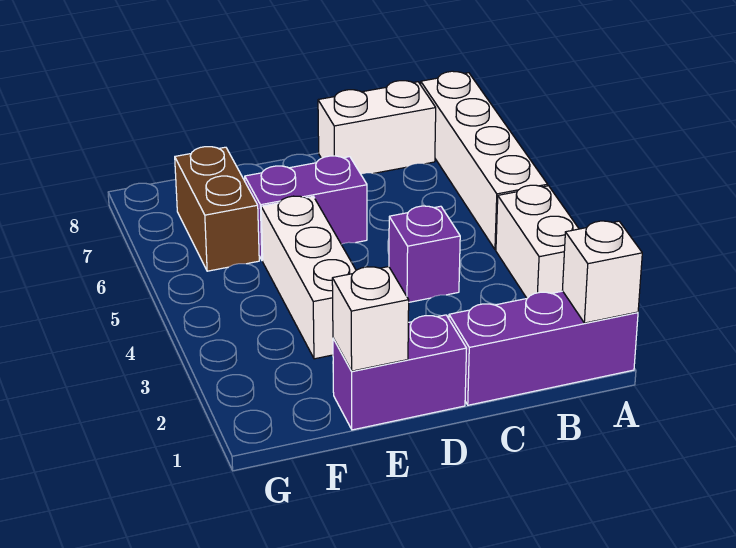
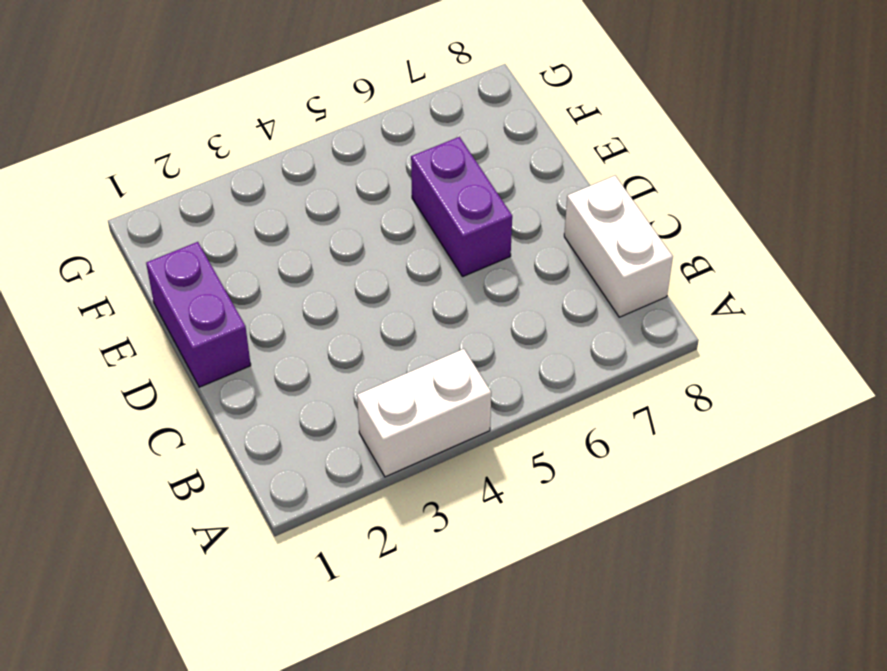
none -> purple brick A1:C1 level 1
none -> white brick A5:A8 level 1

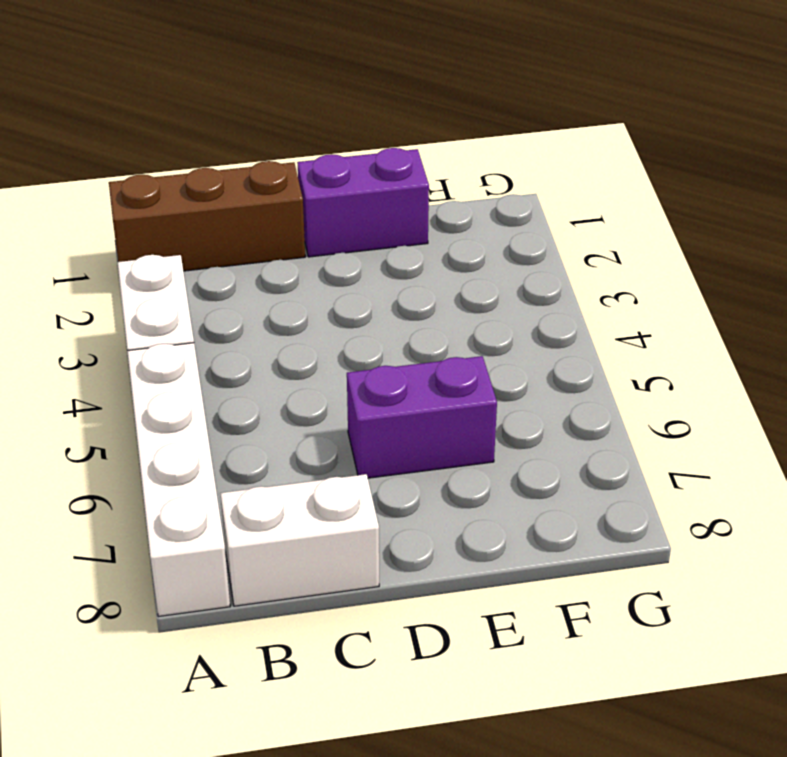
brown brick A1:C1 level 1 -> purple brick A1:C1 level 1
none -> purple brick C4 level 1
none -> white brick E3:E5 level 1

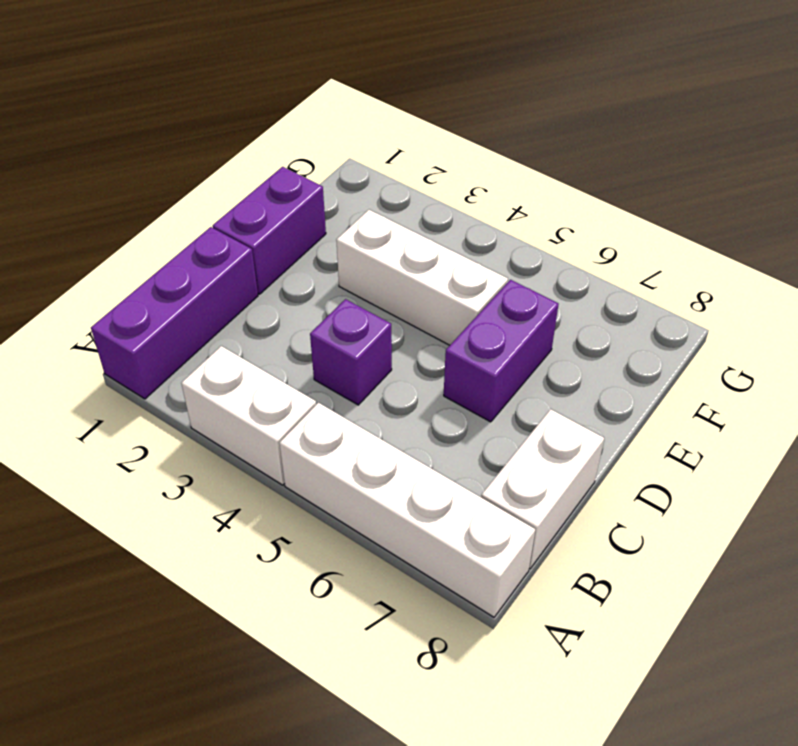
none -> brown brick F6:F7 level 1
none -> white brick A1 level 2

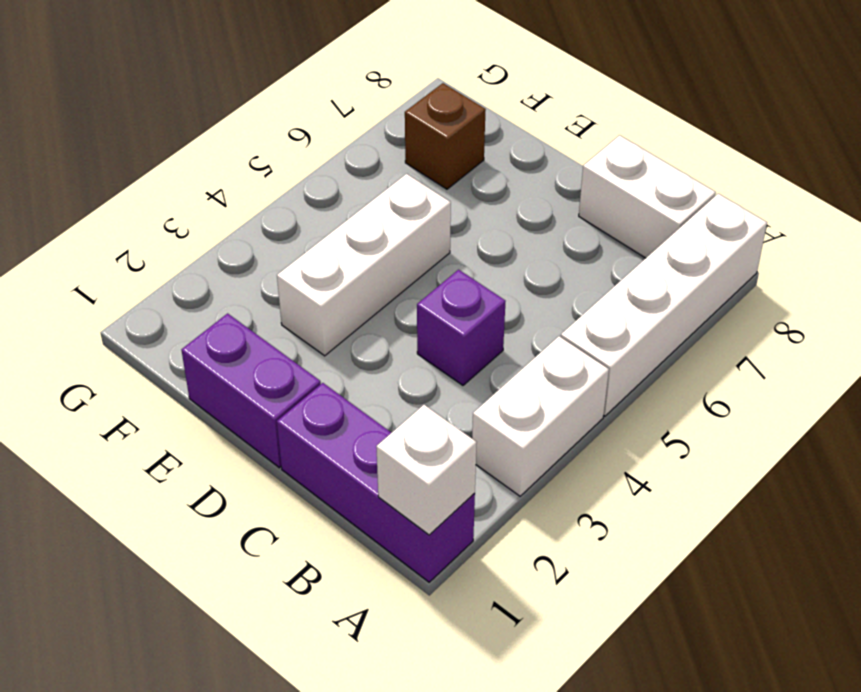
brown brick F7 level 1 -> brown brick F6:F7 level 1
none -> purple brick D6:E6 level 1
none -> white brick E1 level 2

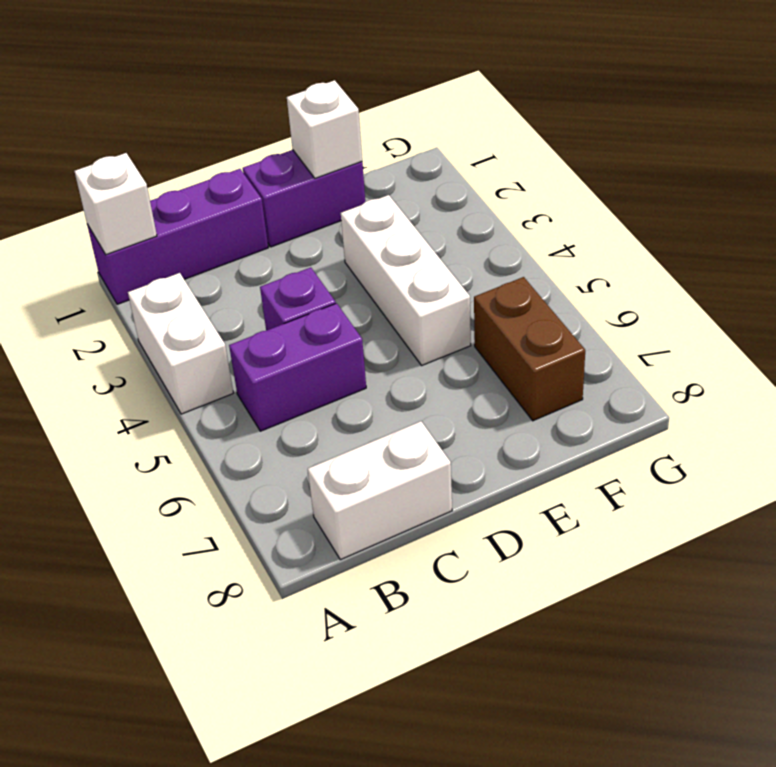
purple brick B5:C5 level 1 -> purple brick D6:E6 level 1
none -> white brick A5:A8 level 1

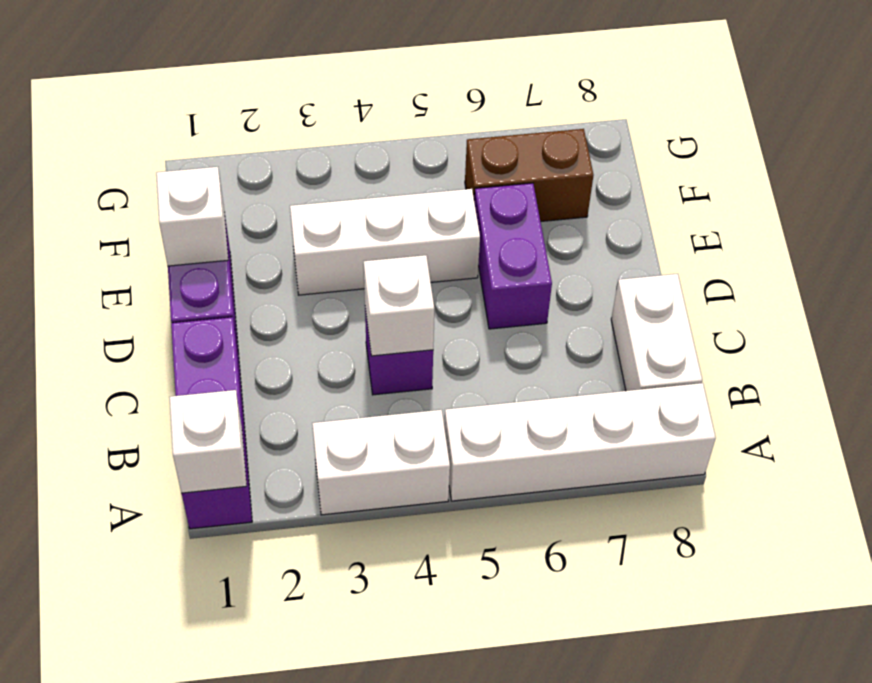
white brick C4 level 2 -> none

